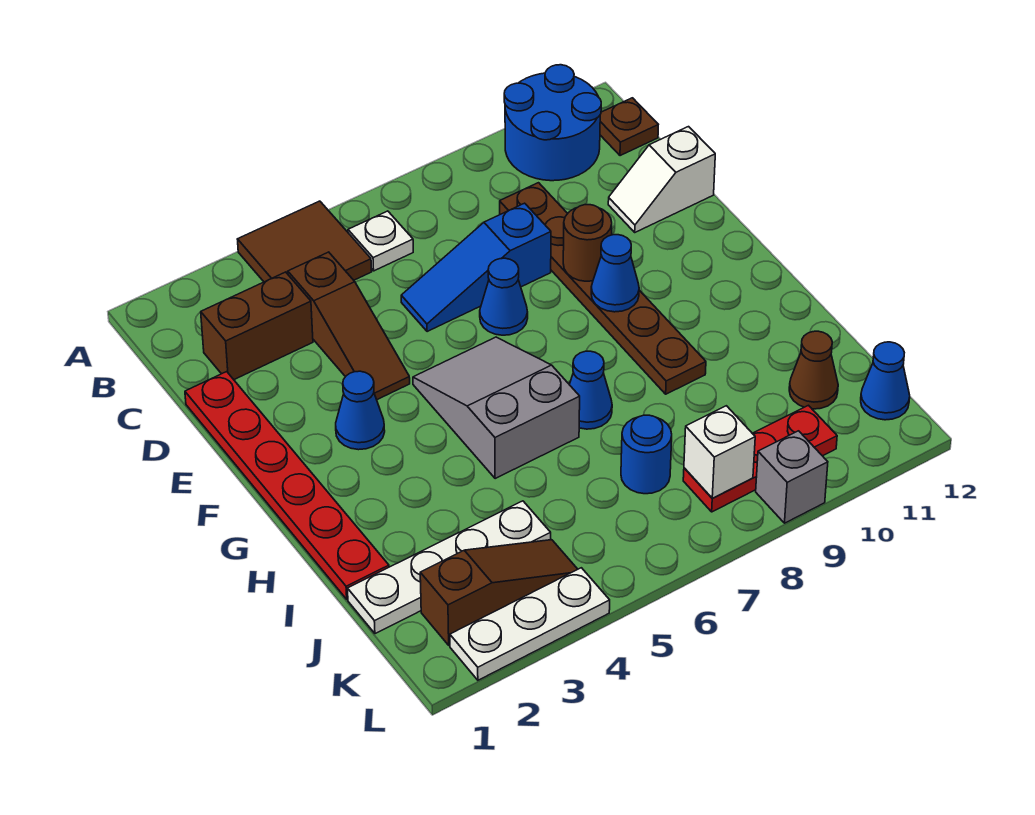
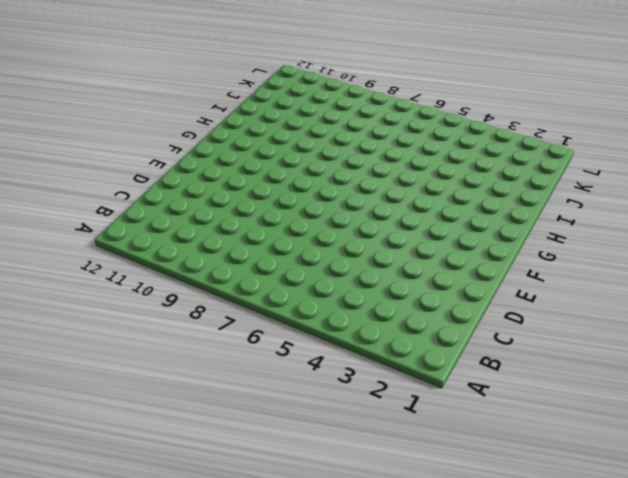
none -> brown tile A4:B5 level 1
none -> blue round brick A10:B11 level 1
none -> white plate B6 level 1

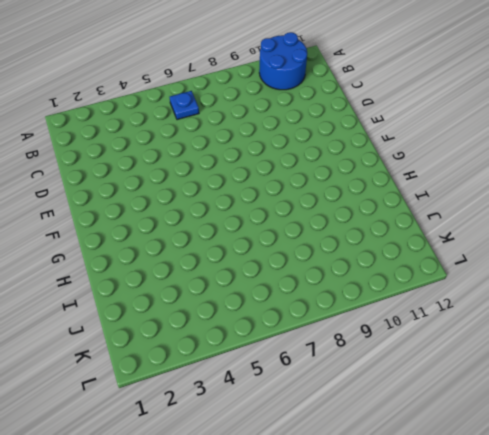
blue plate B6 level 1 -> white plate B6 level 1
none -> brown tile A4:B5 level 1
none -> brown plate B12 level 1
none -> brown brick C2:C3 level 1

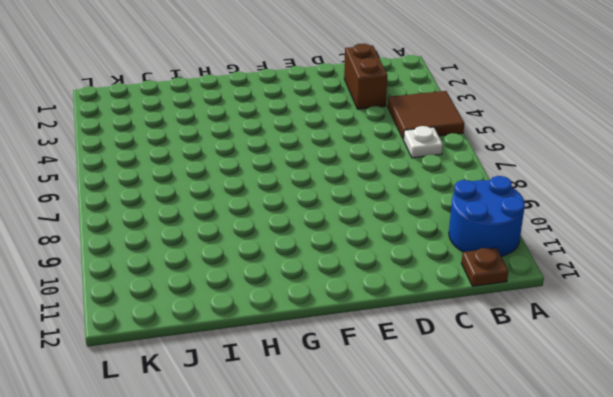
none -> brown slope C4:E4 level 1 top C
none -> brown plate C9:H9 level 1
none -> red plate D1:I1 level 1

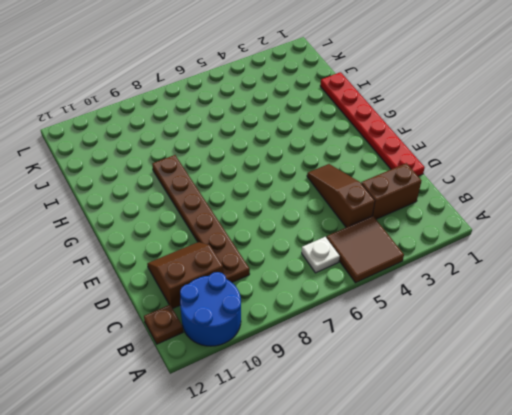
brown slope C10:D11 level 1 top C -> white slope D11:D12 level 1 top 12
none -> blue slope D6:D8 level 1 top 8
none -> blue cone E7 level 1
none -> blue cone F3 level 1

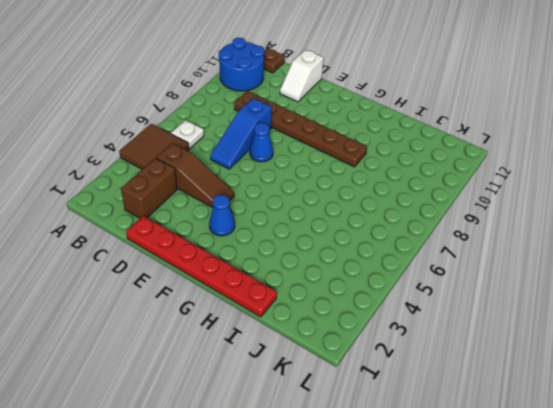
none -> grey slope F5:H6 level 1 top H
none -> blue cone H7 level 1
none -> white plate J1:J4 level 1

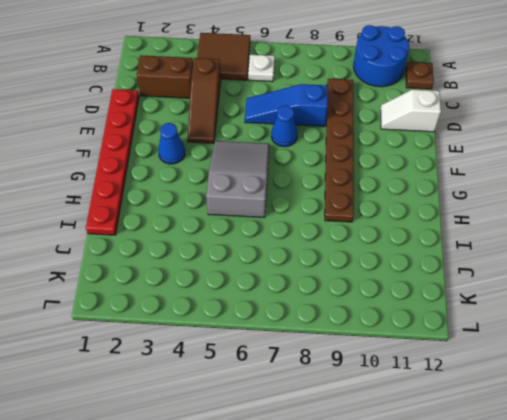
none -> blue cone H7 level 1
none -> white plate J1:J4 level 1
none -> blue round brick J7 level 1

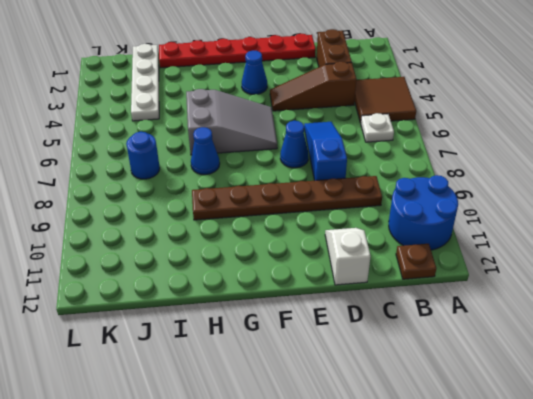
none -> brown cone J11 level 1
none -> brown slope K2:K4 level 1 top 2
none -> red plate K8:K10 level 1

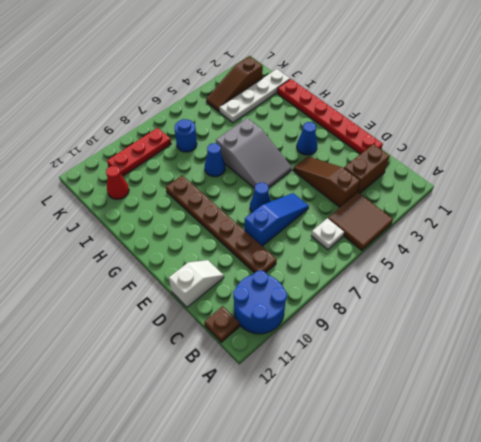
red cone J11 level 1 -> brown cone J11 level 1
none -> blue cone K12 level 1
none -> white plate L2:L4 level 1
none -> grey brick L9 level 1

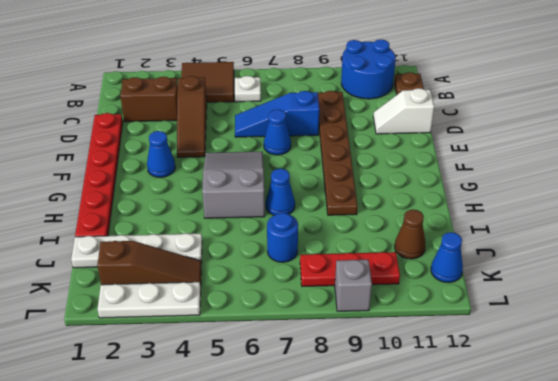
none -> brown round brick E9 level 2
none -> blue cone F9 level 2
none -> white brick K8 level 2

